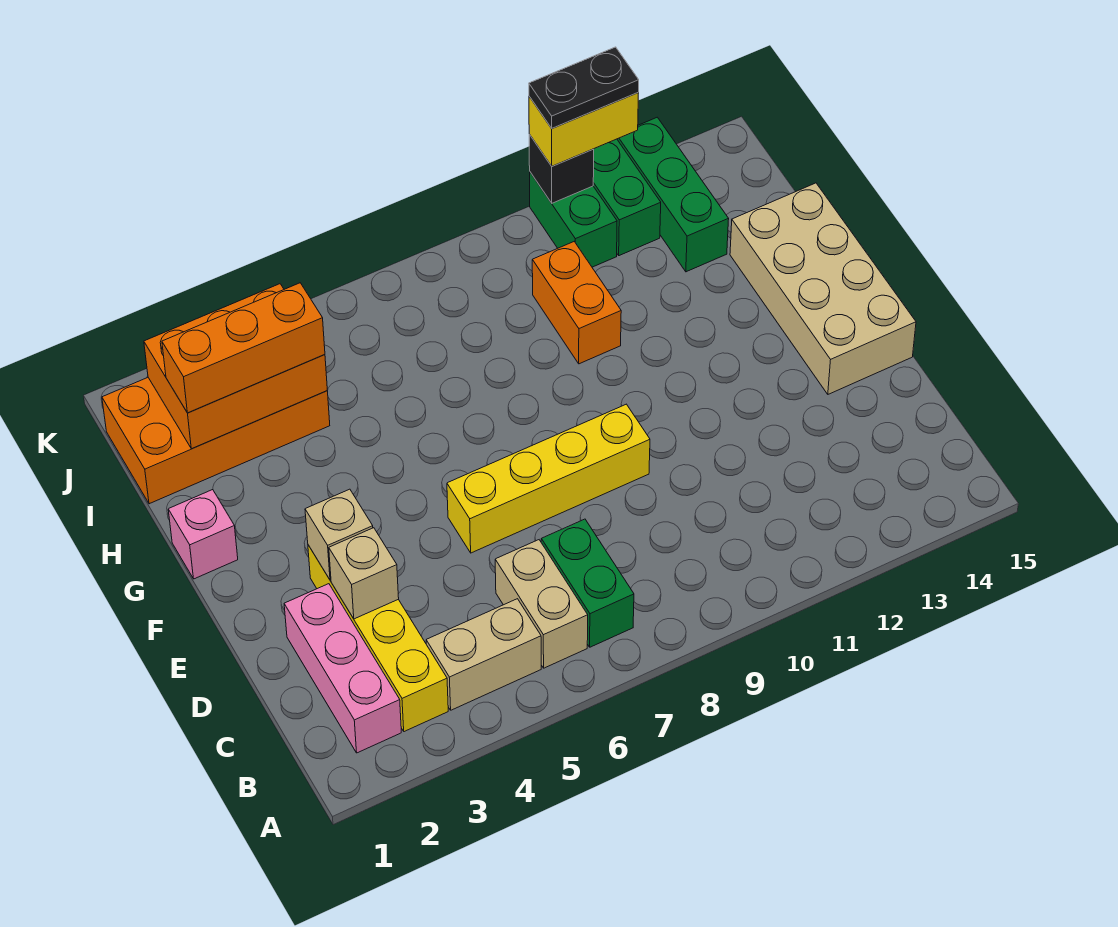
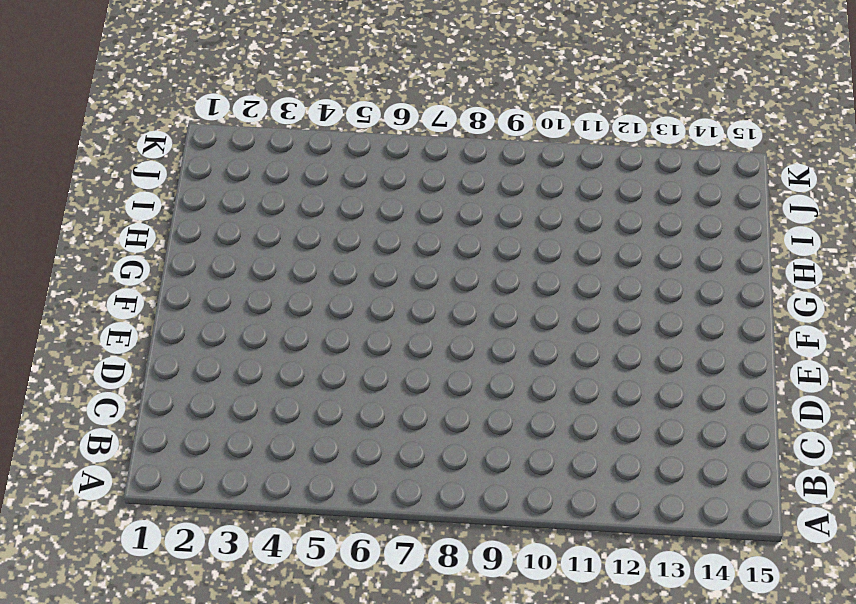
none -> pink brick B2:D2 level 1
none -> yellow brick B3:E3 level 1
none -> tan brick B4:B5 level 1

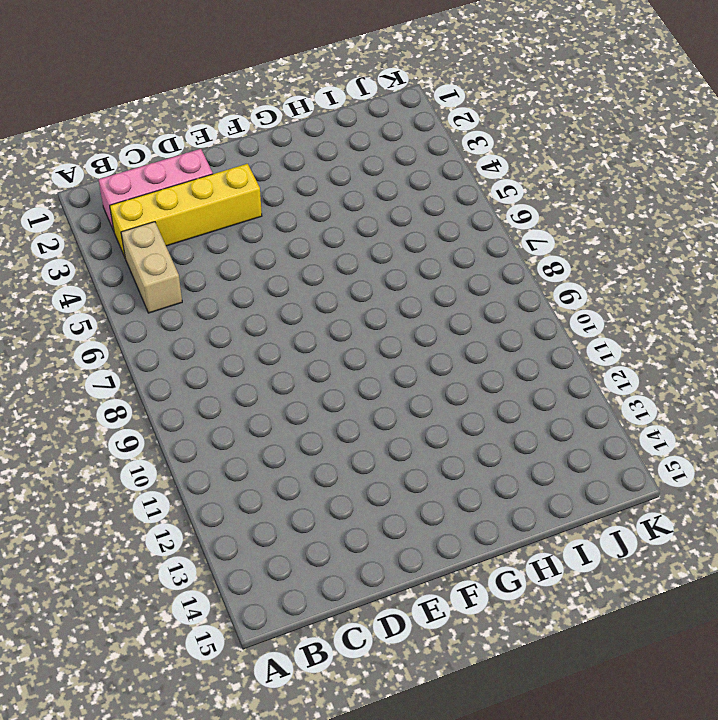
none -> tan brick B6:C6 level 1
none -> green brick B7:C7 level 1
none -> yellow brick E6:E9 level 1

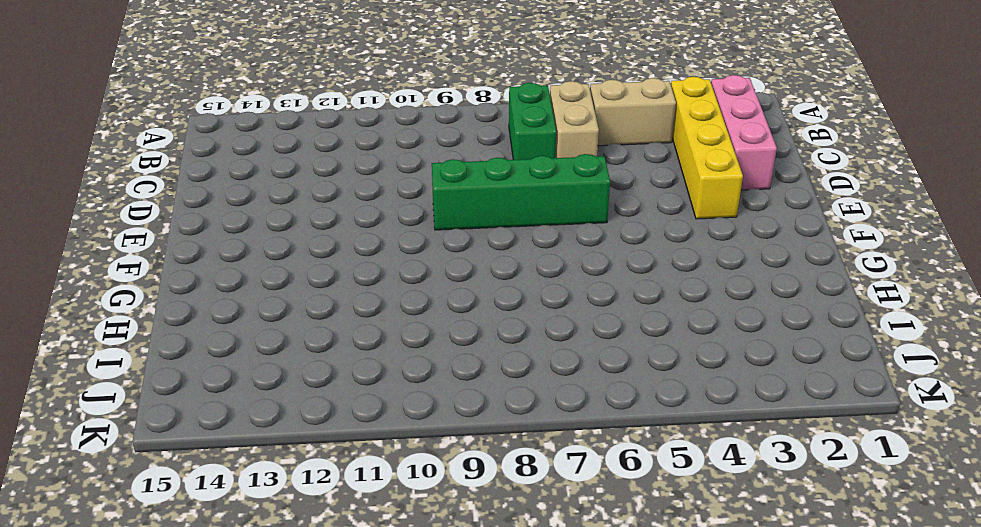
green brick E6:E9 level 1 -> yellow brick E6:E9 level 1
none -> tan brick E14:H15 level 1
none -> pink brick G1 level 1
none -> orange brick H10:I10 level 1

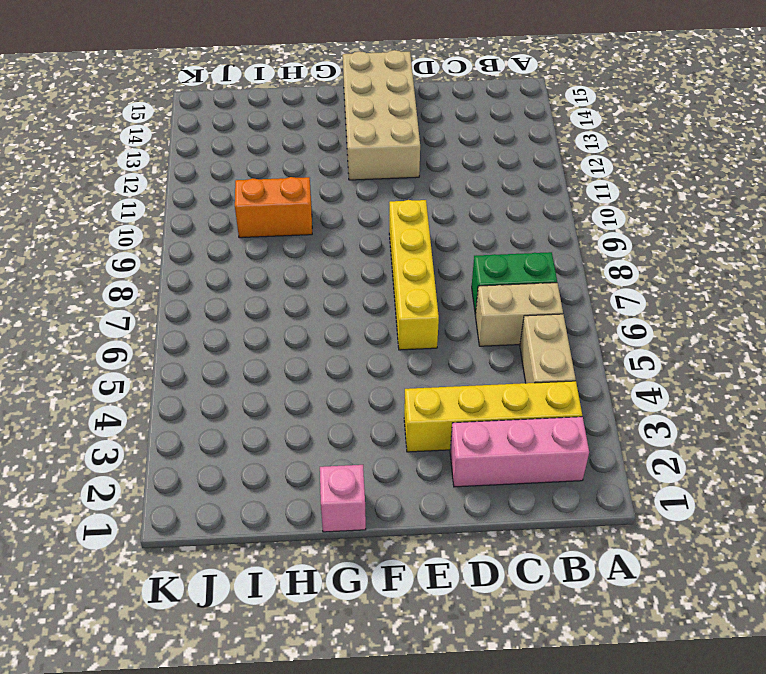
tan brick E12:F15 level 1 -> tan brick E14:H15 level 1
none -> orange brick I1:J4 level 1
none -> green brick I13:K13 level 1
none -> green brick J11:K11 level 1

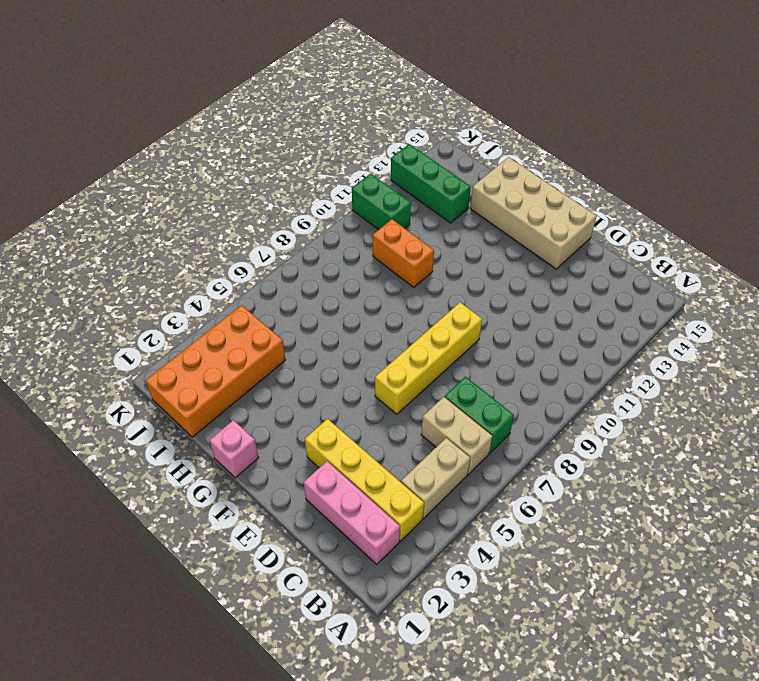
none -> green brick J12:K12 level 1
none -> tan brick D3 level 2
none -> tan brick E3 level 2

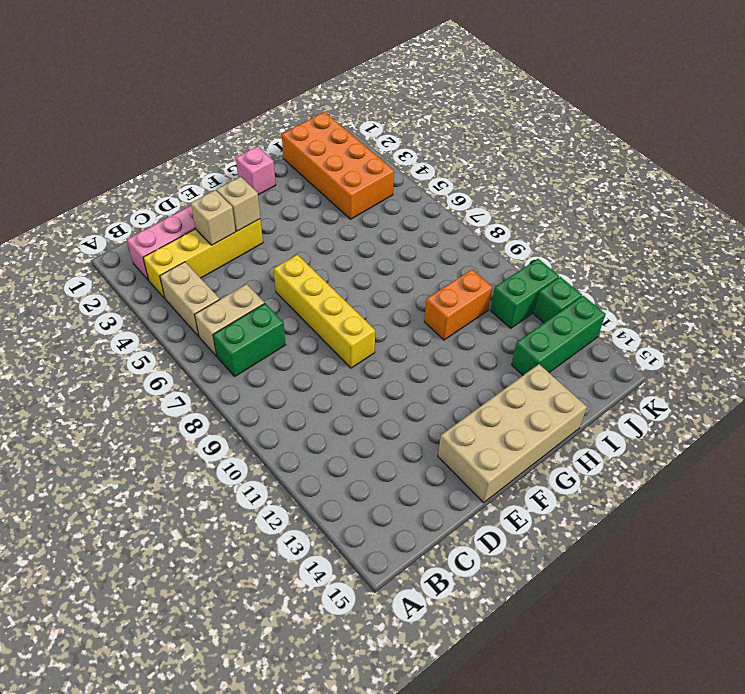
green brick K12 level 1 -> green brick J12:K12 level 1
none -> orange brick I2:J4 level 2
none -> black brick K11 level 2
none -> orange brick I2:I4 level 3

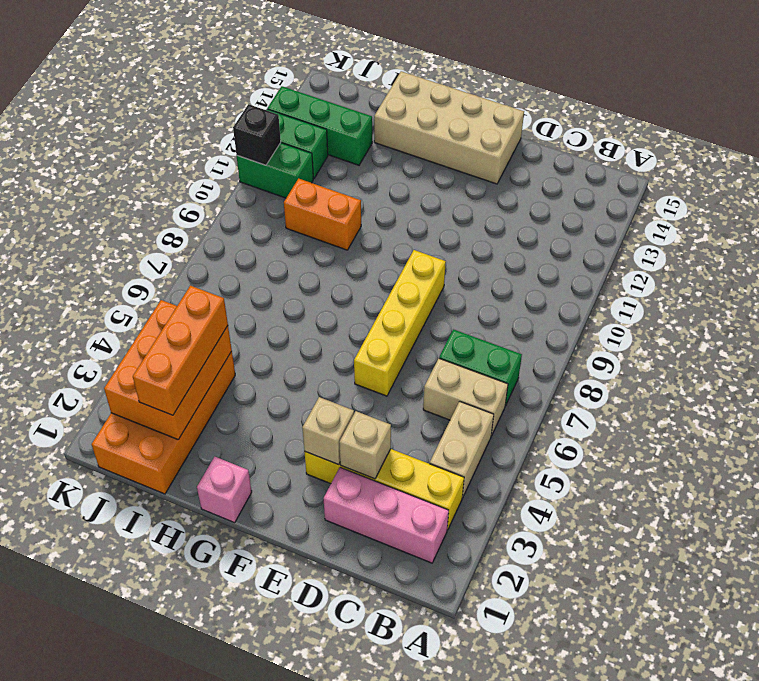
none -> yellow brick K11:K12 level 3
none -> black plate K11:K12 level 4

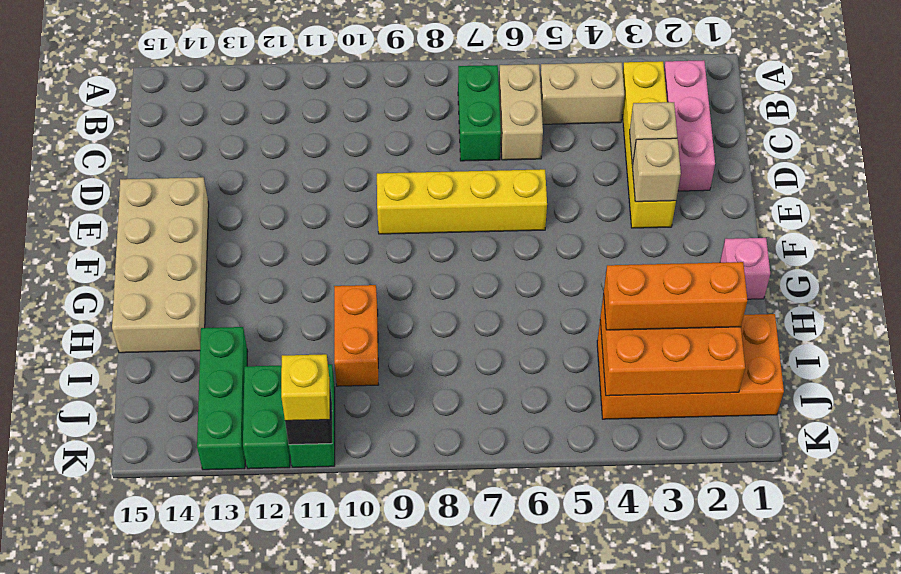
yellow brick K11 level 3 -> yellow brick K11:K12 level 3
none -> black plate K11:K12 level 4

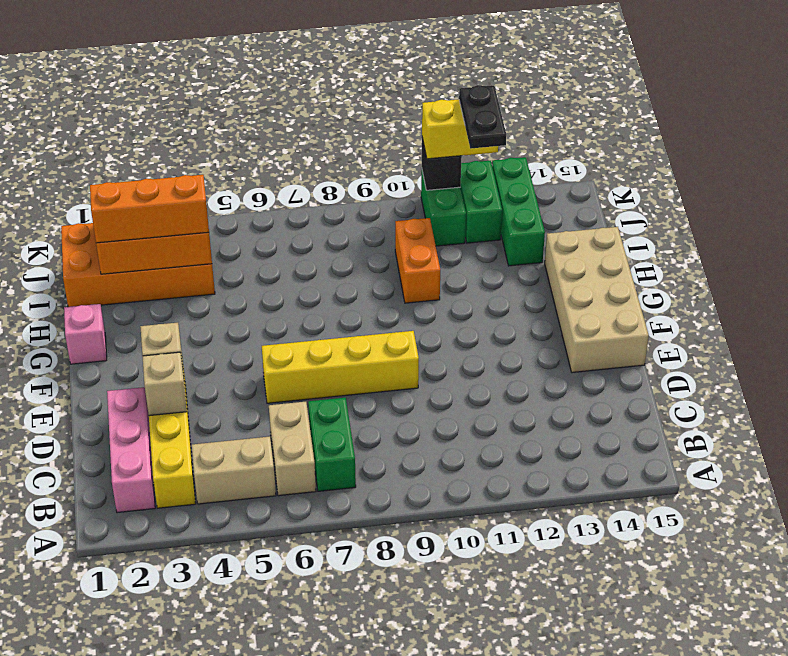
black plate J12:K12 level 4 -> black plate K11:K12 level 4

